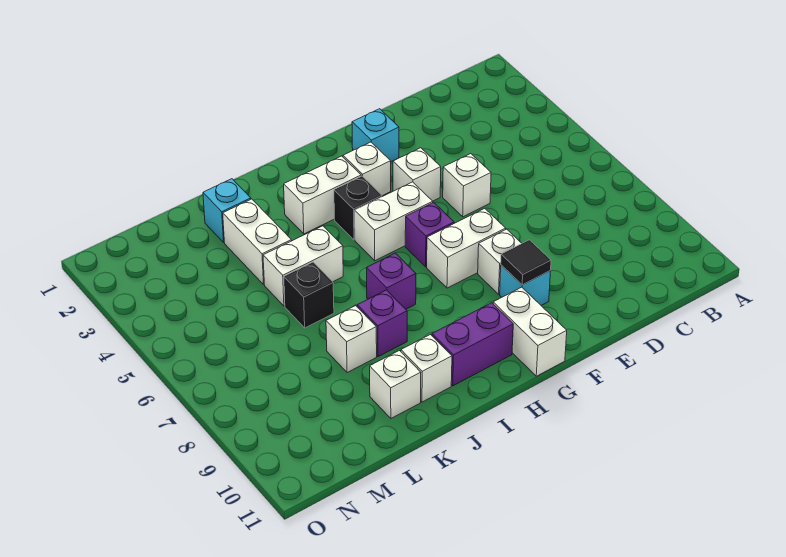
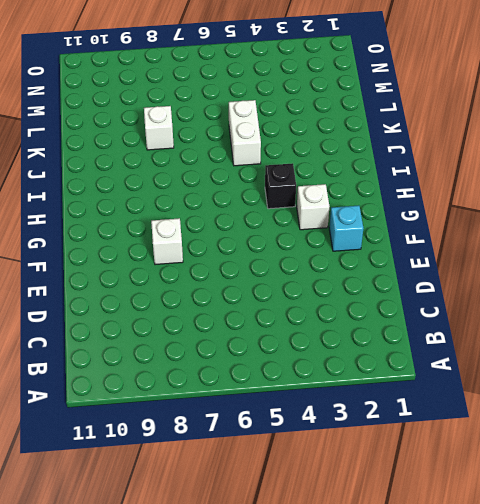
none -> white brick E5 level 1
none -> white brick F4 level 1
none -> white brick F7:G7 level 1

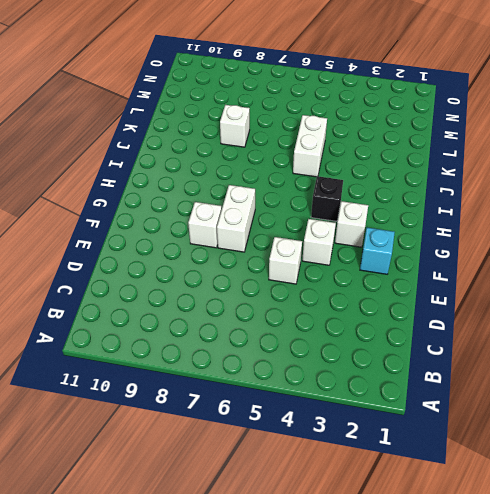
none -> cyan brick F9 level 1
none -> white brick G5:H5 level 1
none -> purple brick G6 level 1

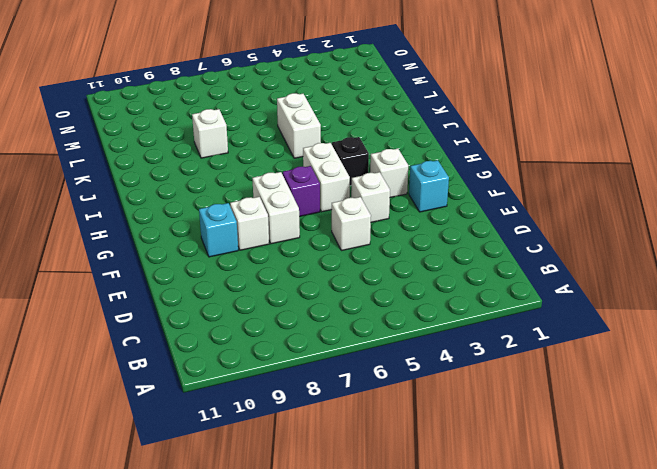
none -> white brick G10:G11 level 1
none -> white brick H3:I3 level 1
none -> purple brick H10:I10 level 1

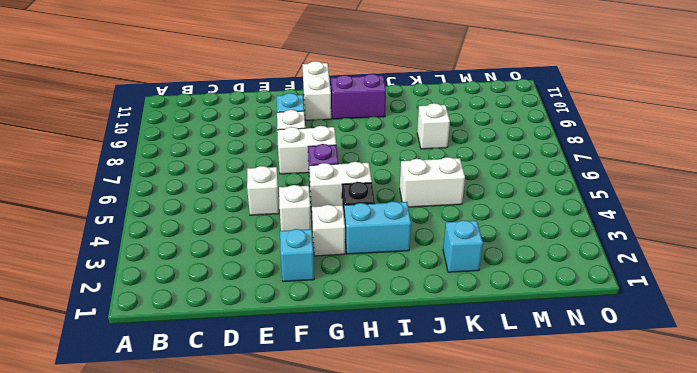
cyan brick H3:I3 level 1 -> white brick H3:I3 level 1
none -> purple brick I7 level 1
none -> purple brick J8 level 1
none -> white brick J10 level 1

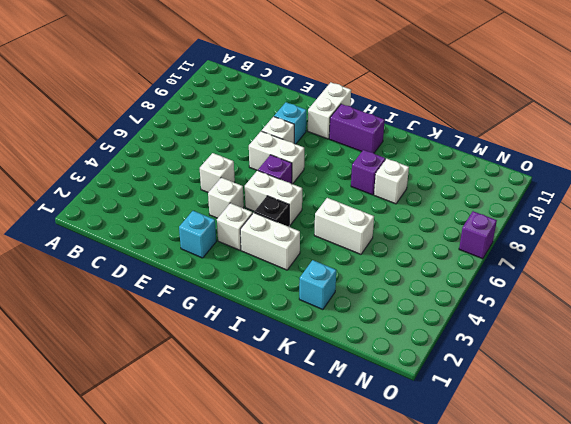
purple brick O7 level 1 -> purple brick I7 level 1
none -> white brick J10 level 1
none -> white brick K3:K4 level 1
none -> black brick K6 level 1

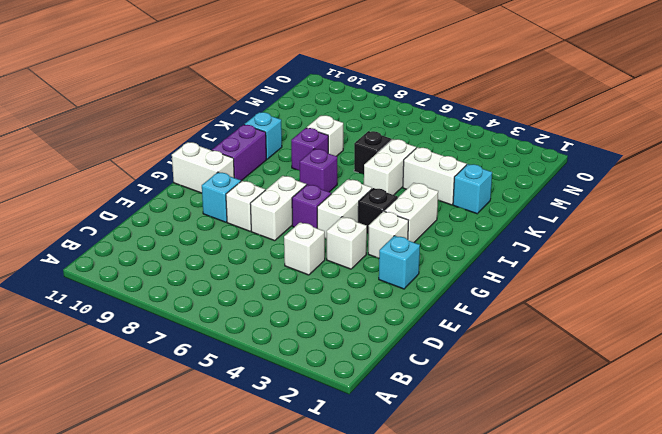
cyan brick J10 level 1 -> white brick J10 level 1
none -> white brick K10 level 1
none -> black tile F9 level 2

